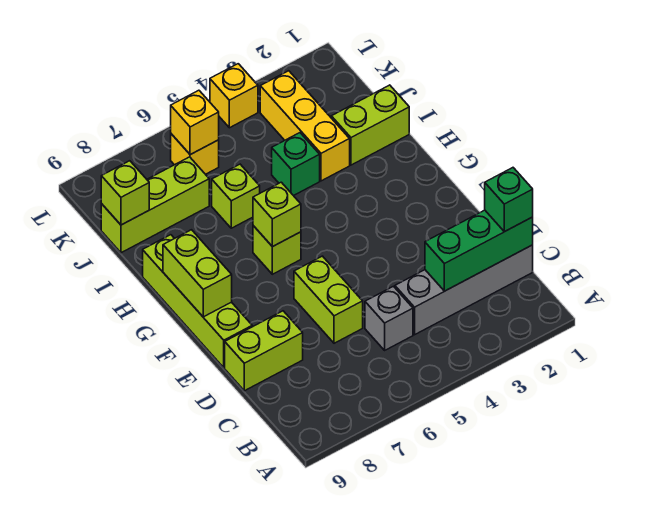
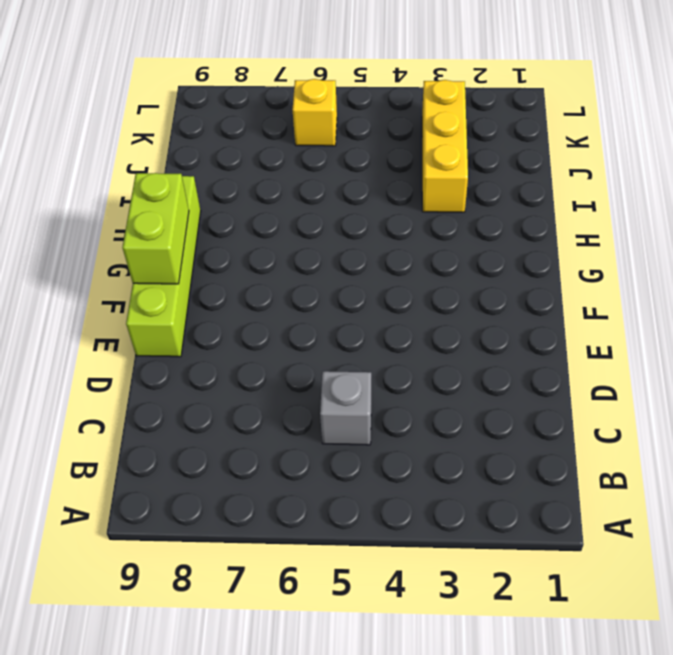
none -> grey brick C1:C4 level 1
none -> lime brick D6:E6 level 1
none -> lime brick D8:D9 level 1

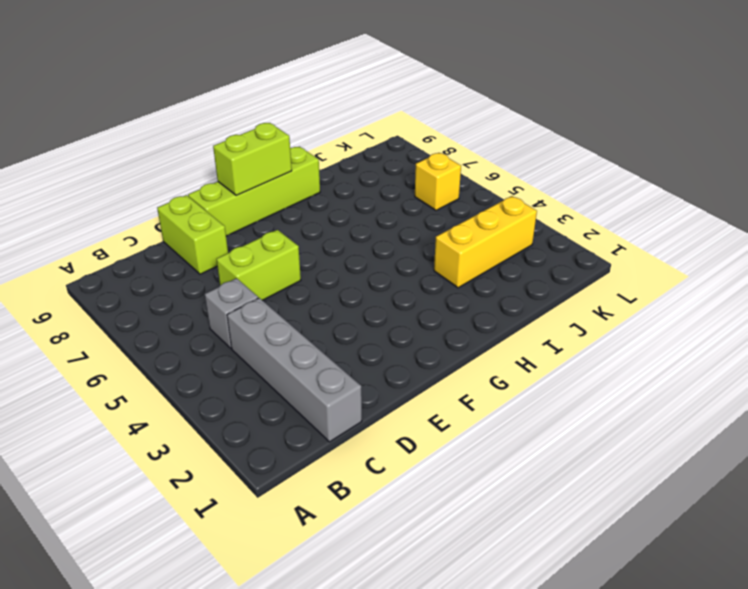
none -> lime brick G6 level 1
none -> lime brick I1:I2 level 1
none -> green brick I4 level 1

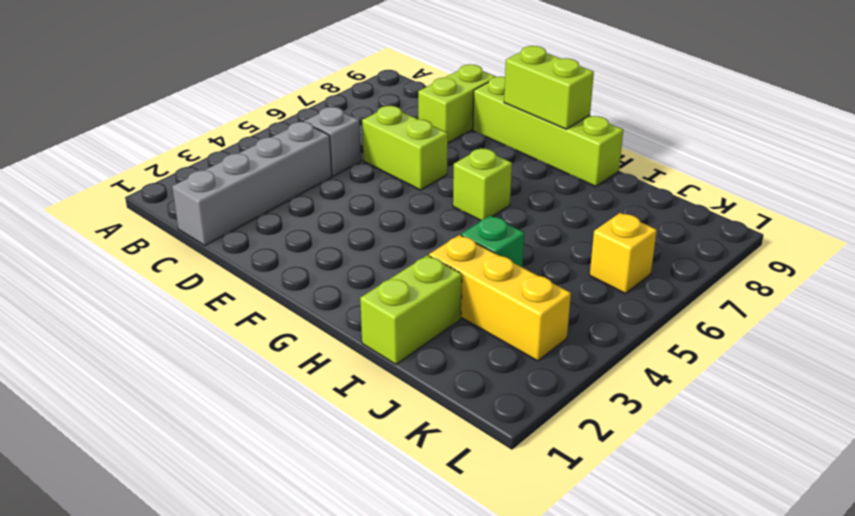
none -> lime brick I6 level 1
none -> lime brick J7:J9 level 1
none -> yellow brick L4 level 1

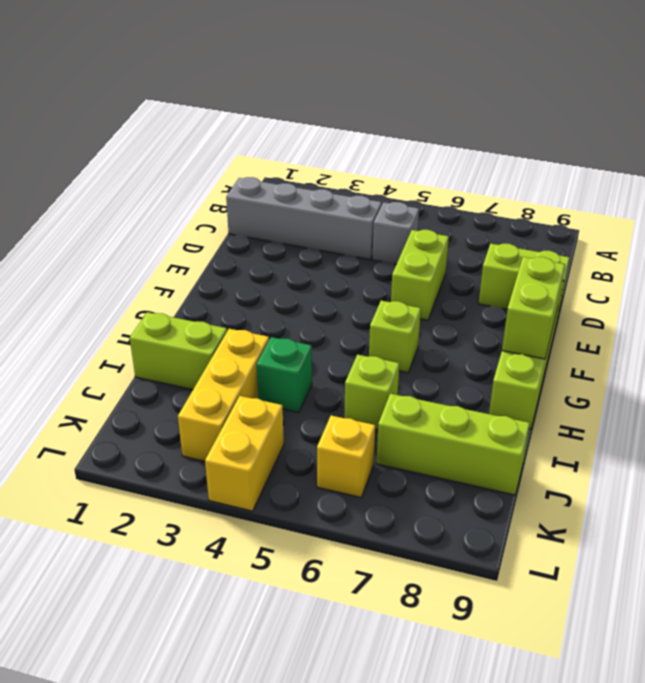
yellow brick K4:L4 level 1 -> yellow brick L4 level 1
none -> green brick C1:C3 level 2
none -> lime brick G6 level 2
none -> lime brick J9 level 2

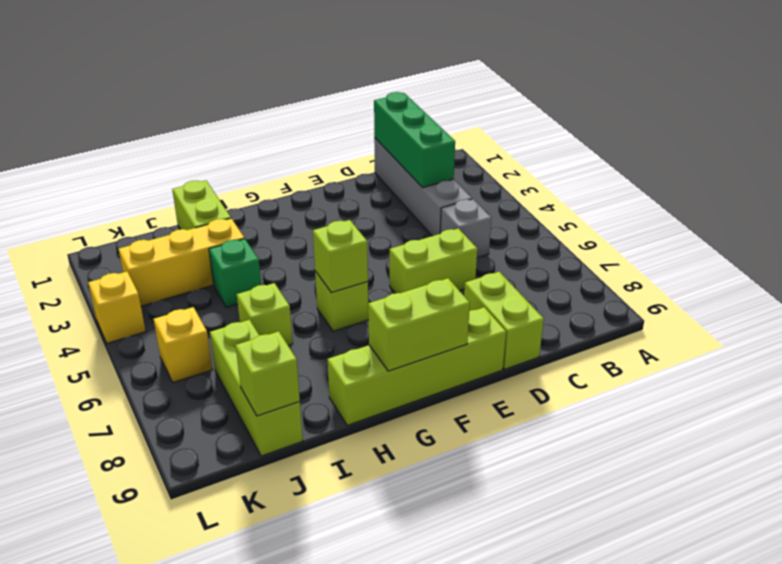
none -> yellow brick K6 level 2
none -> green brick C1 level 3

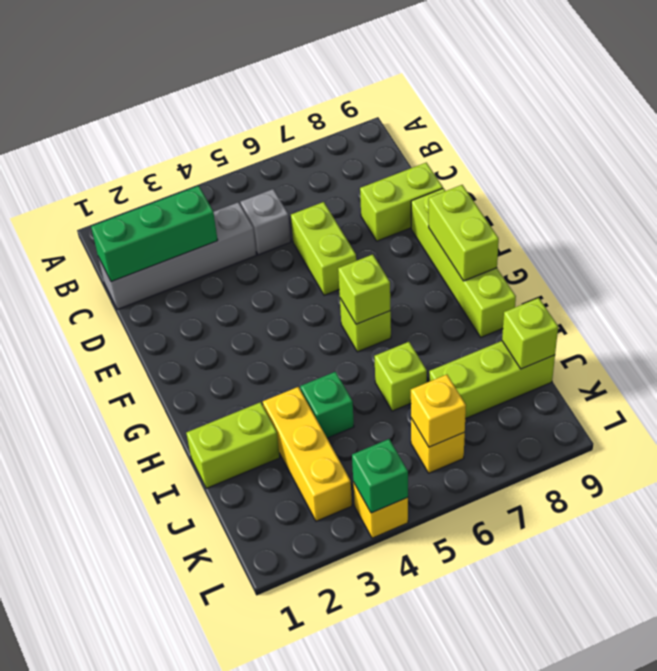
green brick L4 level 2 -> green brick C1 level 3

